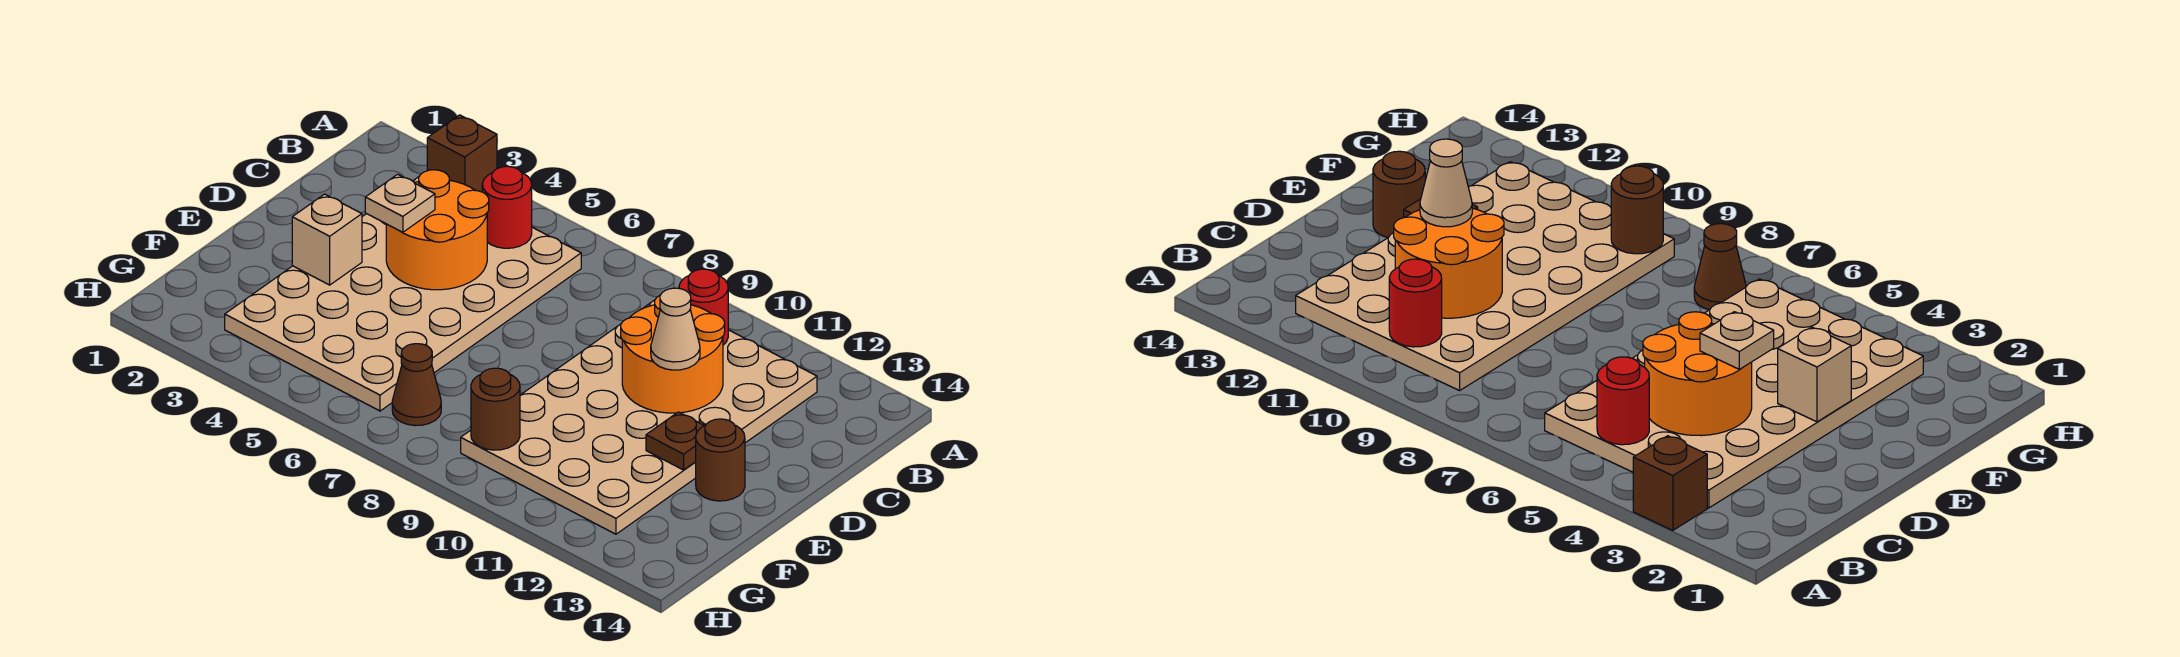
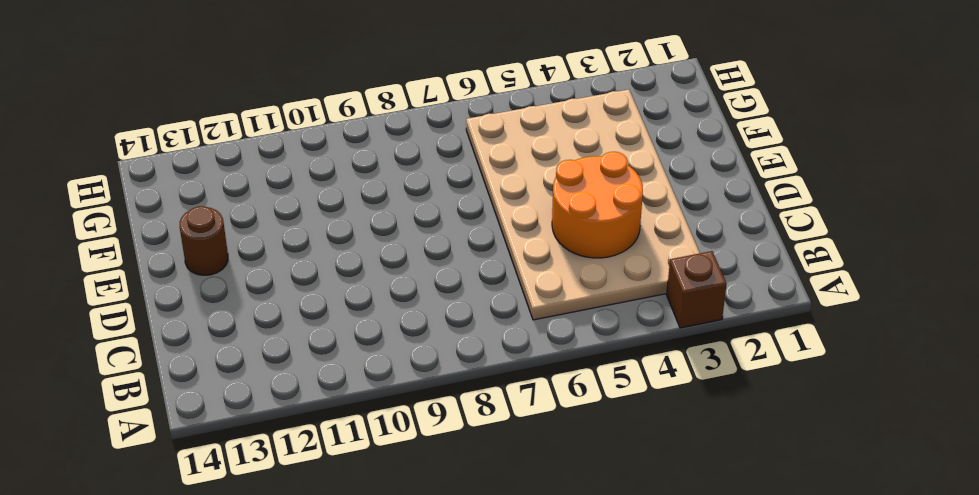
none -> tan plate B9:G12 level 1
none -> brown cone G7 level 1
none -> red round brick B5 level 2

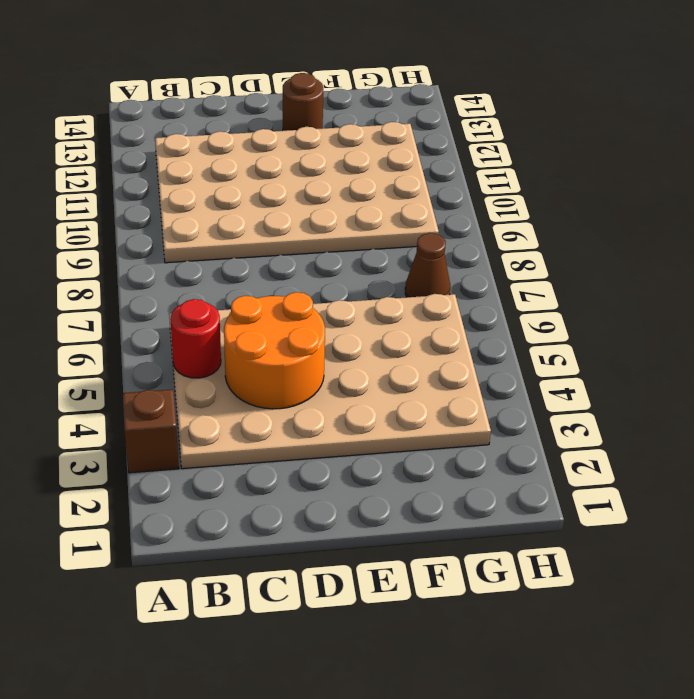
none -> red round brick B10 level 2
none -> orange round brick C10:D11 level 2
none -> tan brick E3 level 2

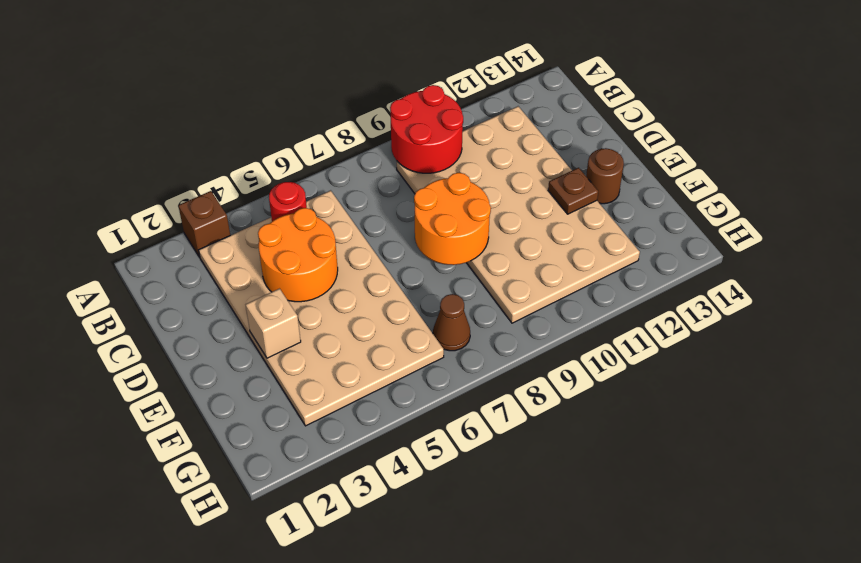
red round brick A9:B10 level 2 -> red round brick B10 level 2
orange round brick D8:E9 level 2 -> orange round brick C10:D11 level 2
none -> brown round brick G9 level 2
none -> tan plate D4 level 3
none -> tan cone D11 level 3

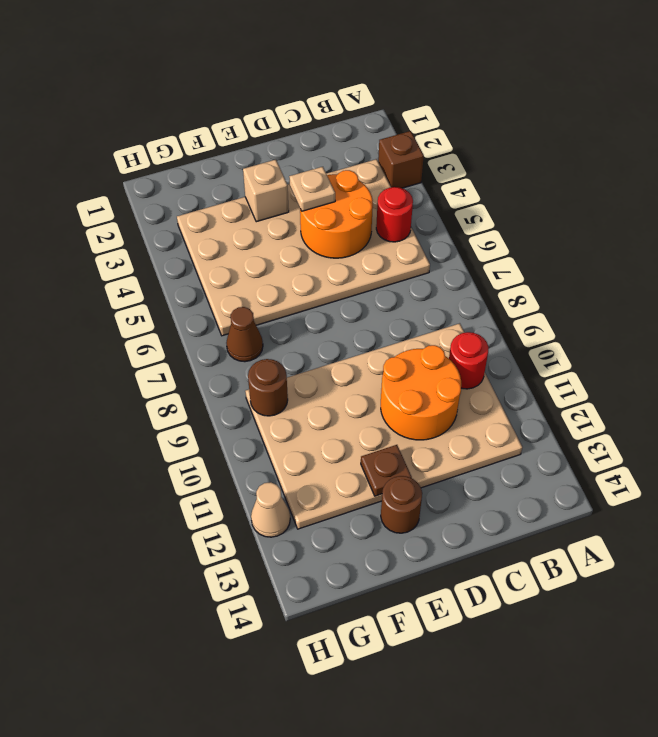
tan cone H12 level 1 -> tan cone D11 level 3

